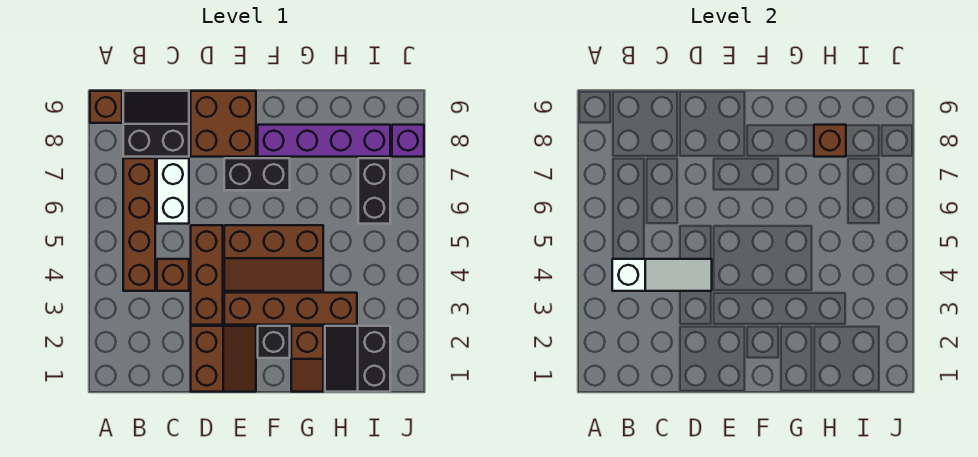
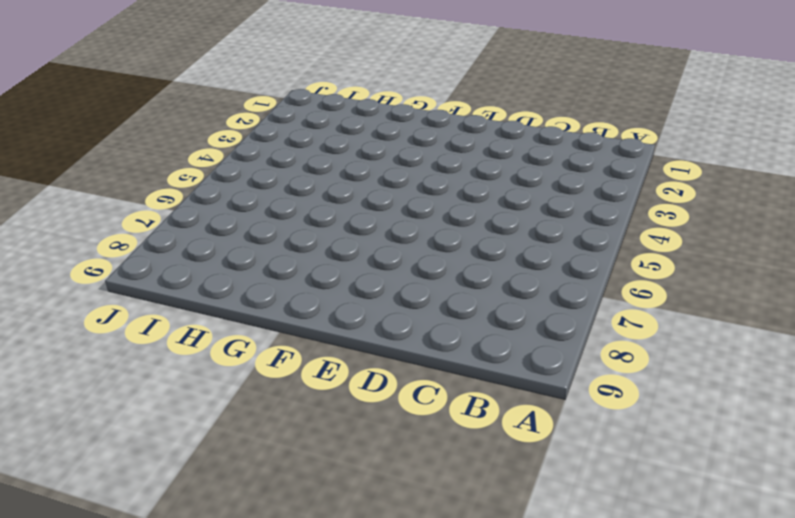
none -> brown brick A9 level 1
none -> brown brick B4:B7 level 1
none -> black slope B8:C9 level 1 top 8

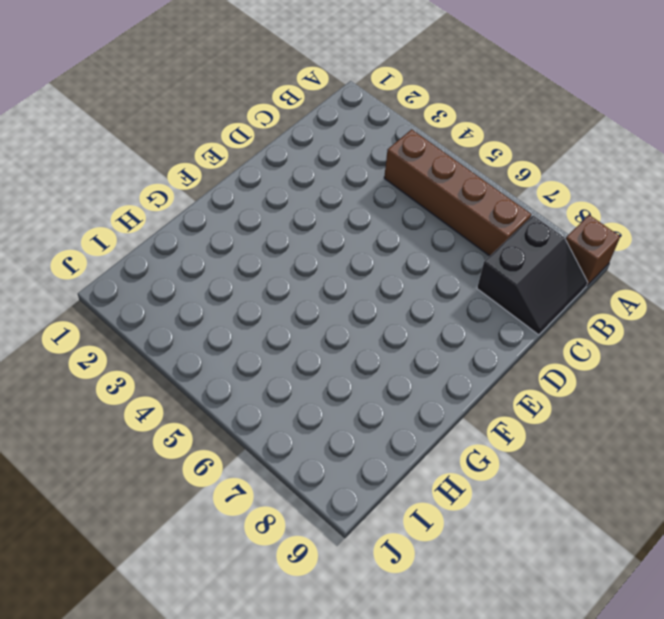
none -> brown brick C4 level 1
none -> white brick C6:C7 level 1
none -> brown slope D1:E2 level 1 top D

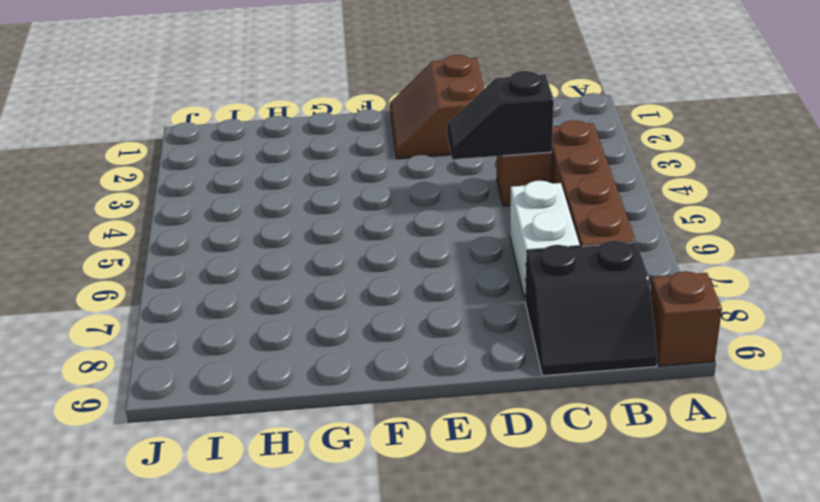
black slope C4:D4 level 2 top C -> white slope B4:D4 level 2 top B
none -> brown brick D3:D5 level 1
none -> brown brick D8:E9 level 1
none -> brown brick E3:H3 level 1

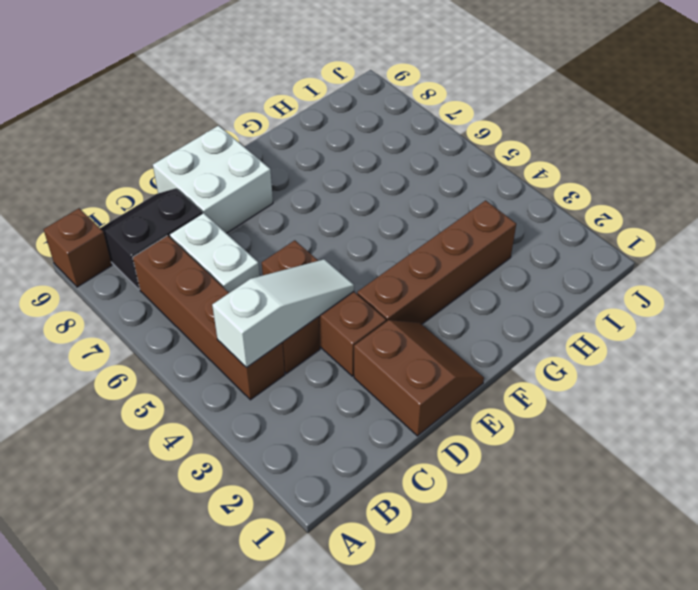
white brick D8:E9 level 1 -> brown brick D8:E9 level 1
none -> brown slope E4:G5 level 1 top 5
none -> black brick E7:F7 level 1
none -> black brick F2 level 1

